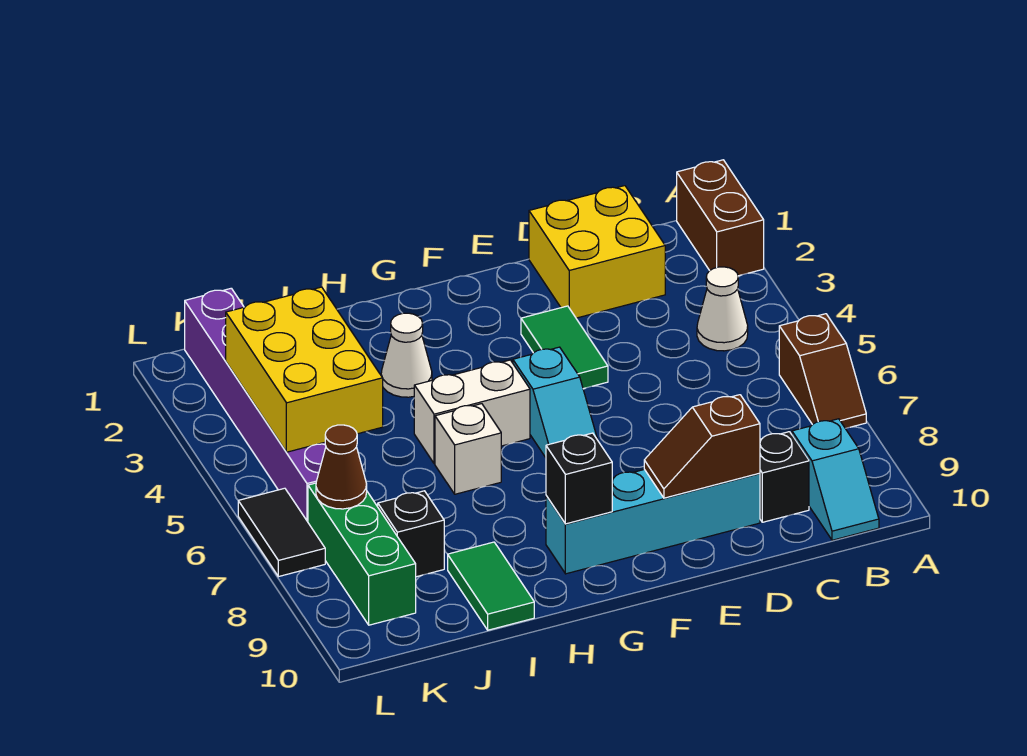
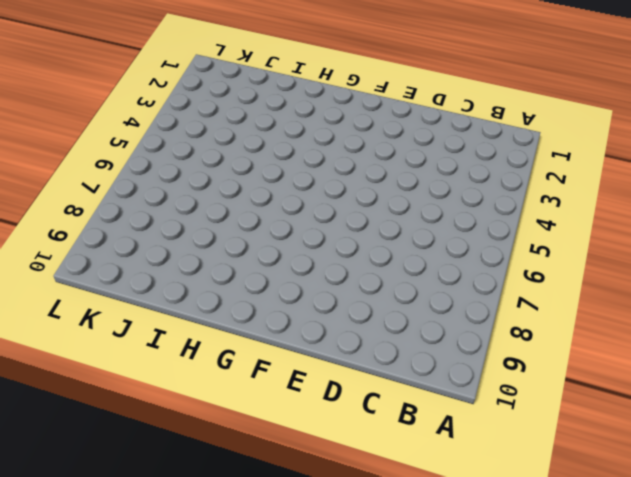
none -> brown brick A1:A2 level 1
none -> brown slope A6:A7 level 1 top 6
none -> white cone B4 level 1

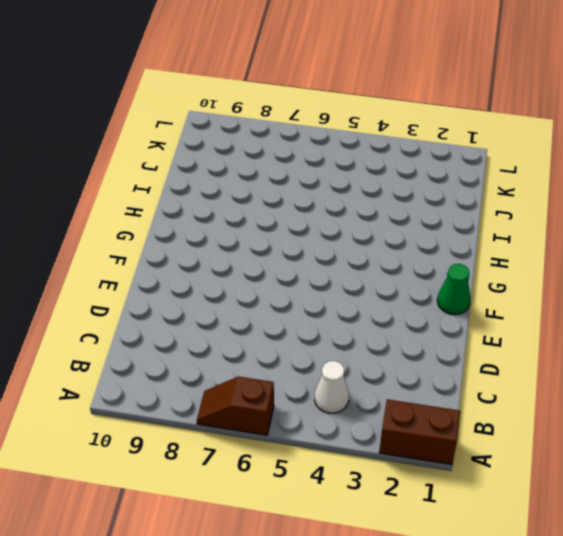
green cone F1 level 1 -> none
none -> cyan slope B9:B10 level 1 top 9
none -> yellow brick C1:D2 level 1
none -> black brick C9 level 1

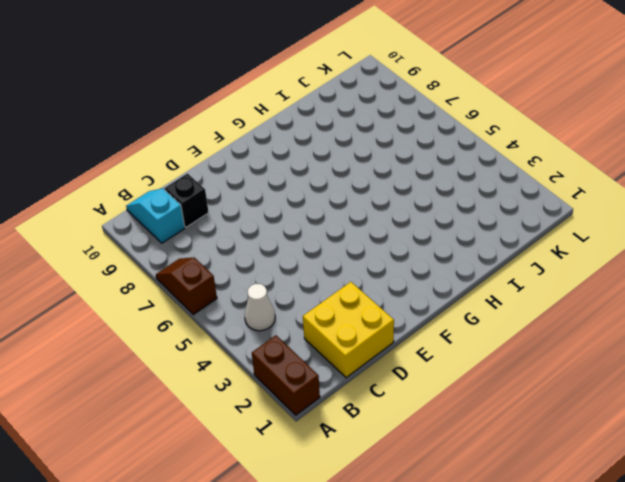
none -> cyan brick D9:G9 level 1
none -> green tile E3:E4 level 1
none -> cyan slope F5:F6 level 1 top 5

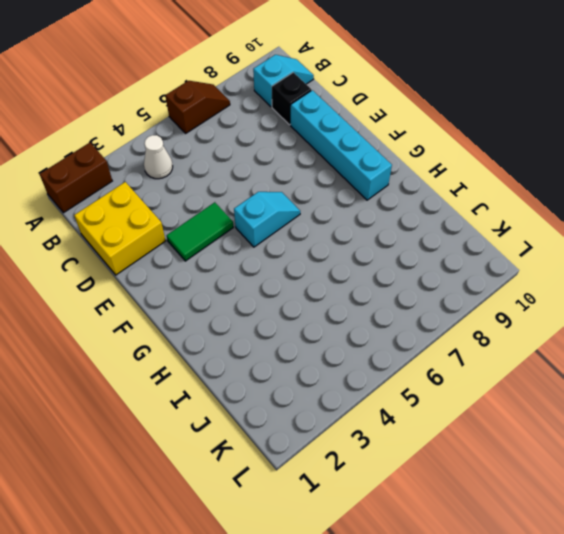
none -> white brick G5:H5 level 1
none -> white cone H3 level 1
none -> white brick H6 level 1

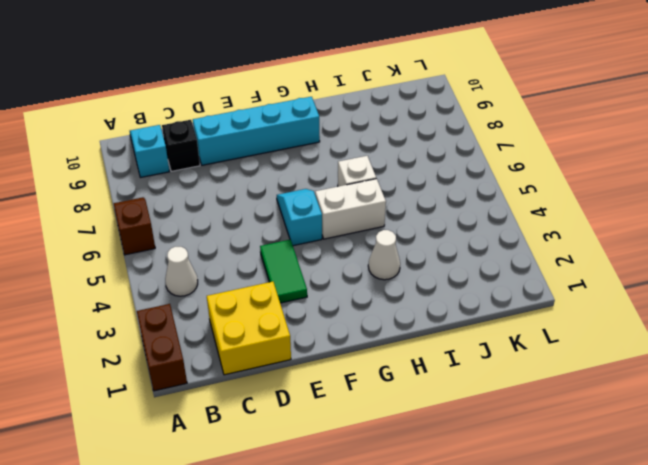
none -> green tile I9:I10 level 1
none -> black brick J8 level 1
none -> purple brick K1:K6 level 1

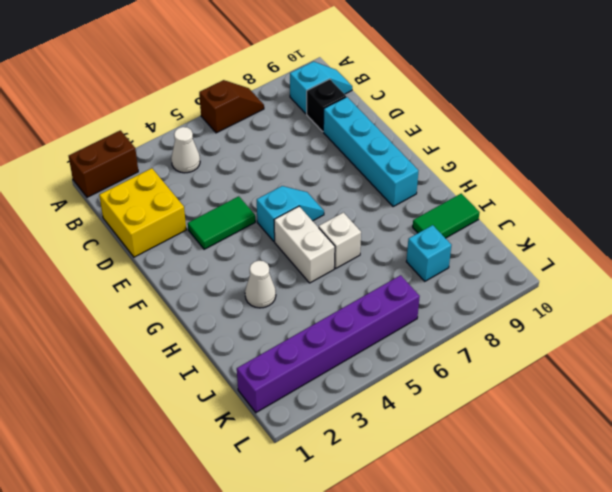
cyan brick J8 level 1 -> black brick J8 level 1
none -> green brick K7:K9 level 1
none -> black tile L6:L7 level 1
none -> brown slope D9:E9 level 2 top D

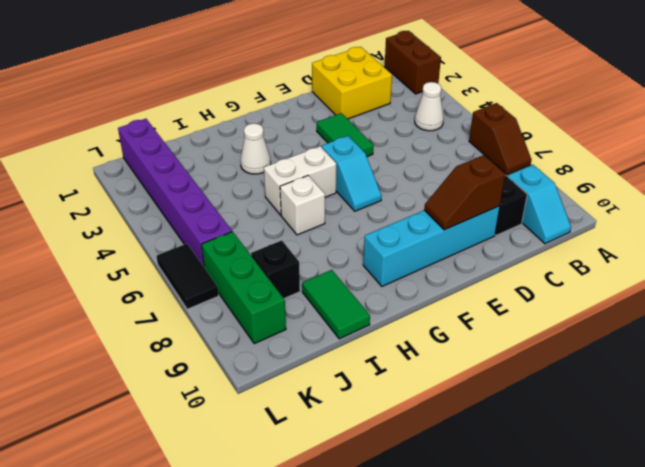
none -> black brick G9 level 2
none -> yellow brick J3:K5 level 2
none -> brown cone K7 level 2

